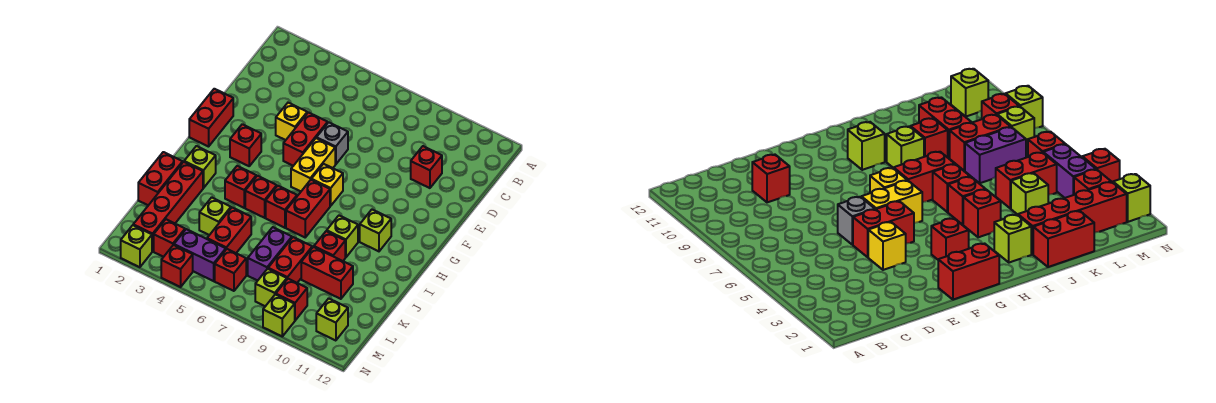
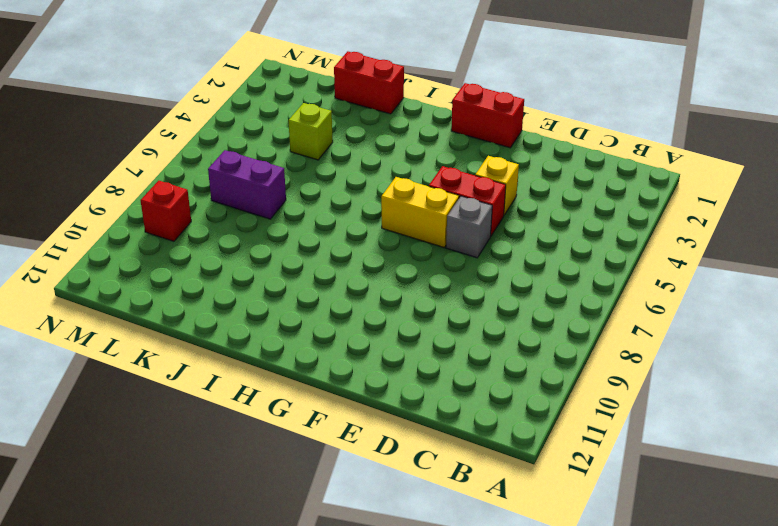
none -> red brick D10 level 1
none -> red brick G3 level 1
none -> yellow brick G7 level 1
none -> red brick H7:I7 level 1

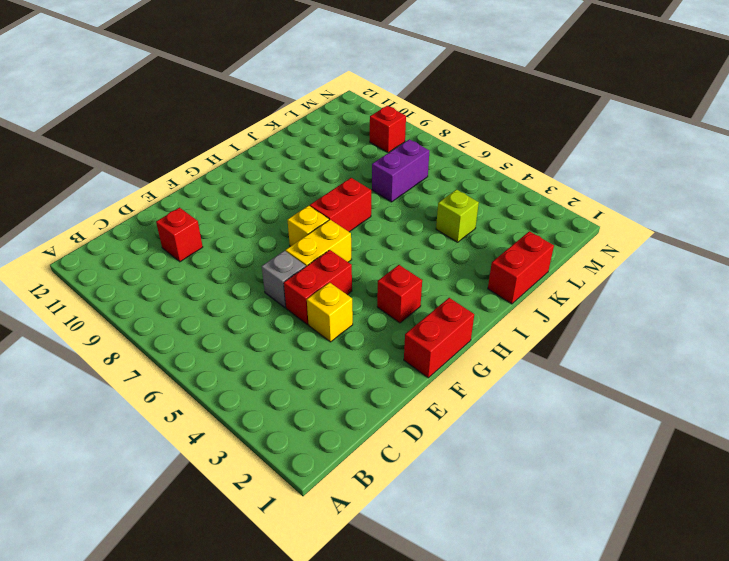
none -> lime brick H10 level 1
none -> lime brick I2 level 1
none -> red brick I4 level 1
none -> red brick I5 level 1

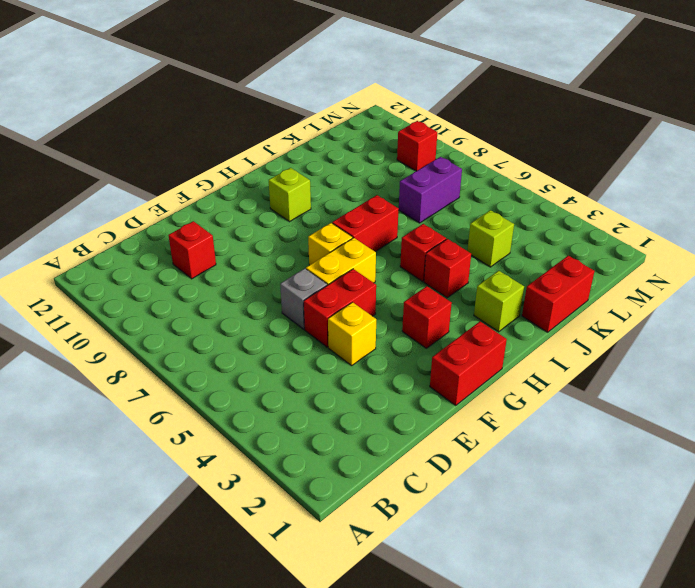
none -> red brick I6 level 1
none -> lime brick I9 level 1
none -> red brick J2:M2 level 1
none -> red brick J9 level 1

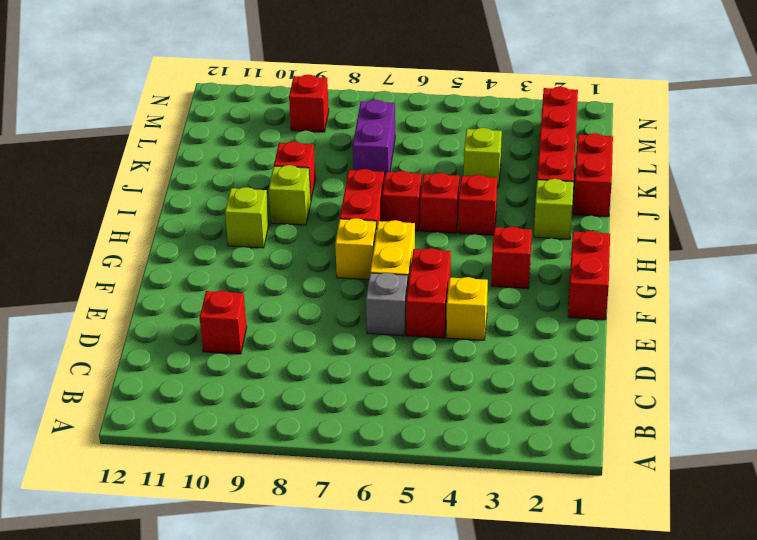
none -> red brick K5:L5 level 1
none -> red brick K8:L8 level 1
none -> red brick K9:K10 level 1
none -> red brick M3 level 1

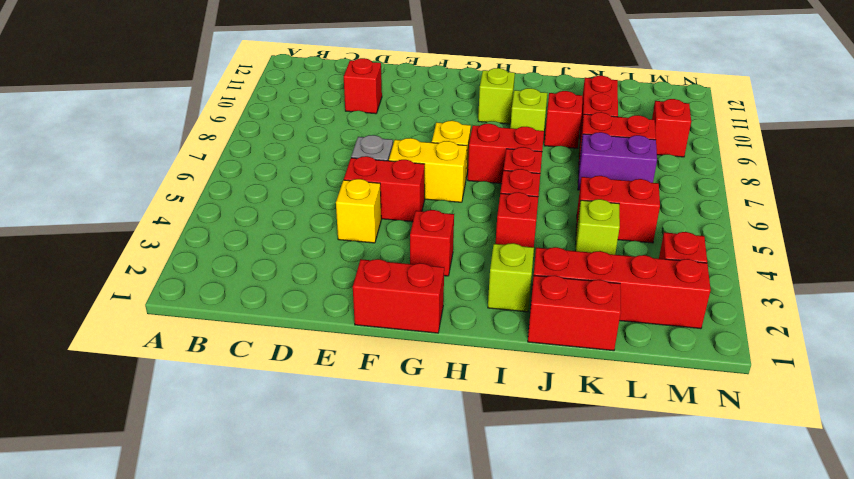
none -> purple brick M4:M5 level 1
none -> red brick M6 level 1
none -> lime brick M8 level 1
none -> lime brick M11 level 1

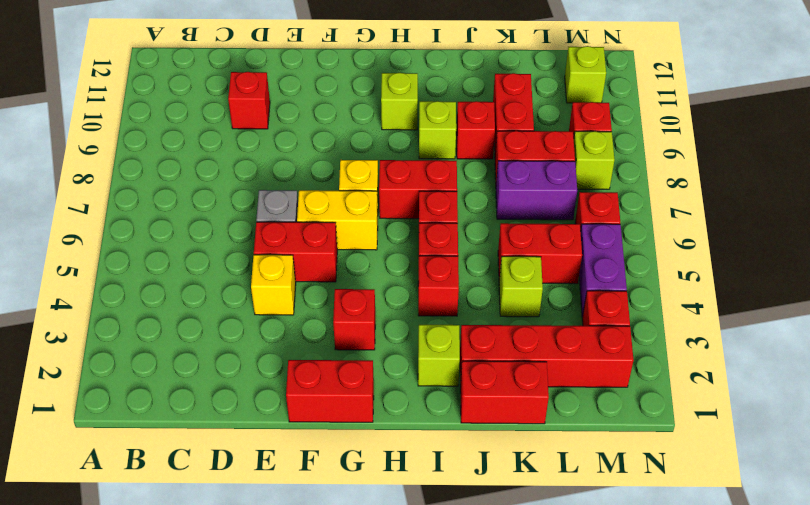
none -> lime brick N2 level 1
none -> red brick N4 level 1
none -> lime brick N9 level 1

